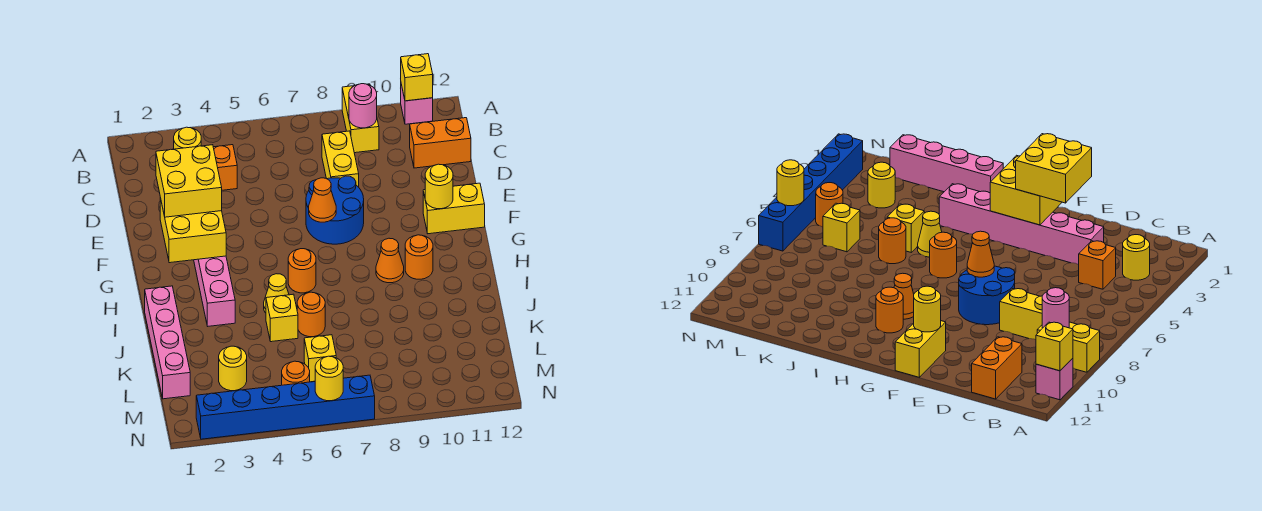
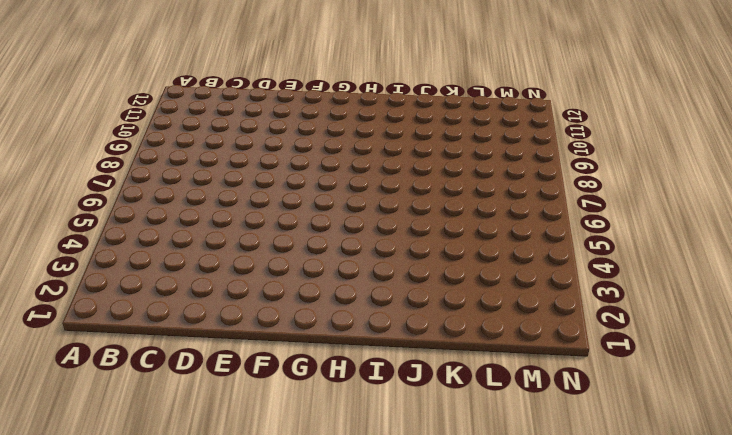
none -> yellow brick A9:B9 level 1
none -> pink brick A11 level 1
none -> yellow round brick B3 level 1

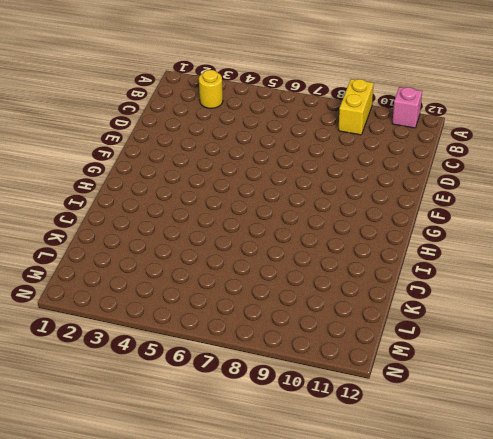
none -> orange brick C4 level 1
none -> yellow brick C8:D8 level 1
none -> orange brick C11:C12 level 1

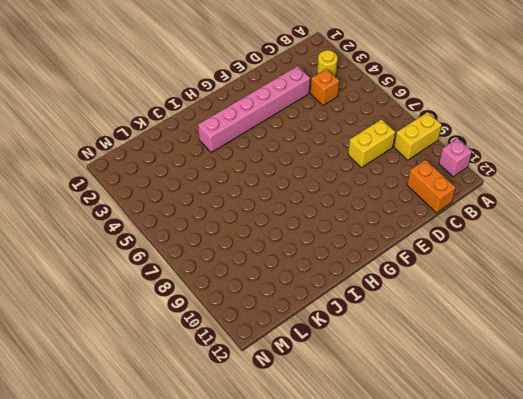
none -> blue round brick E7:F8 level 1
none -> yellow brick F11:F12 level 1
none -> orange round brick H6 level 1

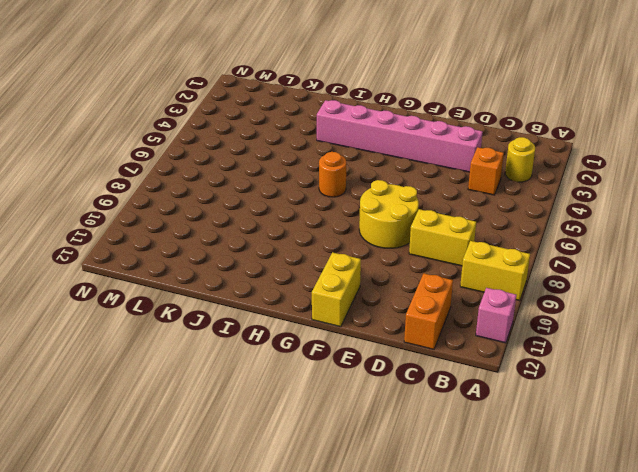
yellow round brick E7:F8 level 1 -> blue round brick E7:F8 level 1
none -> orange cone H9 level 1
none -> orange round brick H10 level 1
none -> pink brick I1:L1 level 1

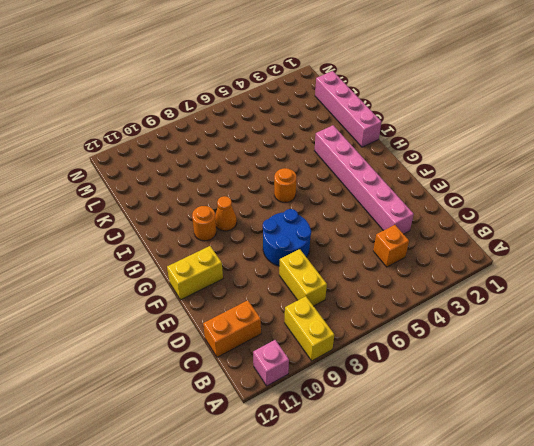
none -> yellow round brick B3 level 1
none -> yellow cone I5 level 1
none -> yellow brick J5 level 1

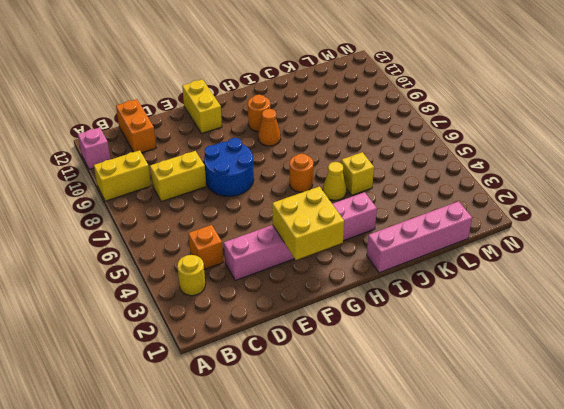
none -> orange round brick J6 level 1
none -> yellow round brick L3 level 1
none -> yellow brick L6 level 1

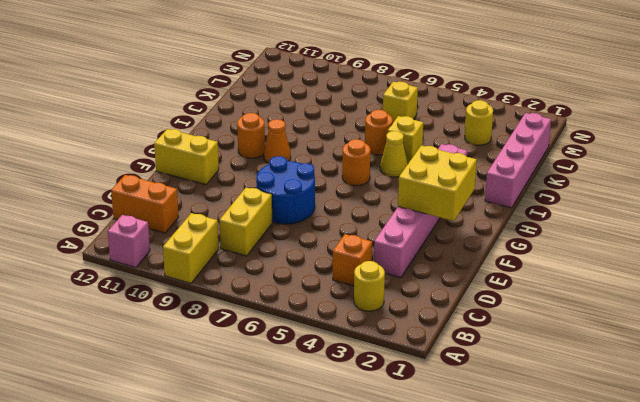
none -> orange round brick M5 level 1
none -> blue brick N2:N7 level 1
none -> yellow brick A11 level 2

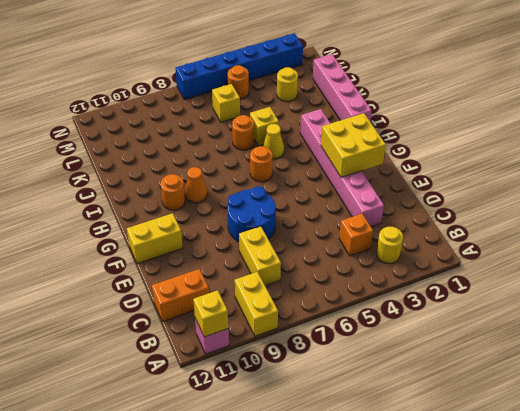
none -> pink round brick B9 level 2
none -> orange cone F7 level 2
none -> yellow round brick F11 level 2

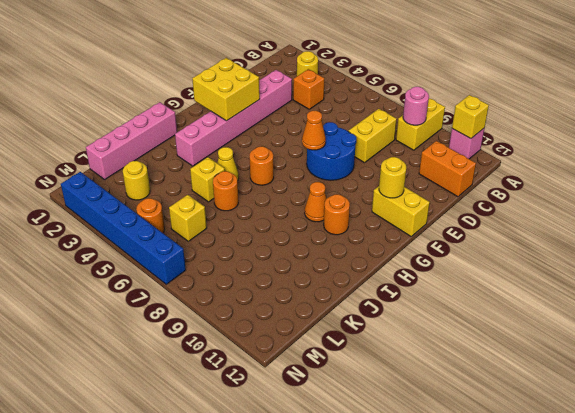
none -> yellow round brick N6 level 2
none -> yellow brick E2:F3 level 3

